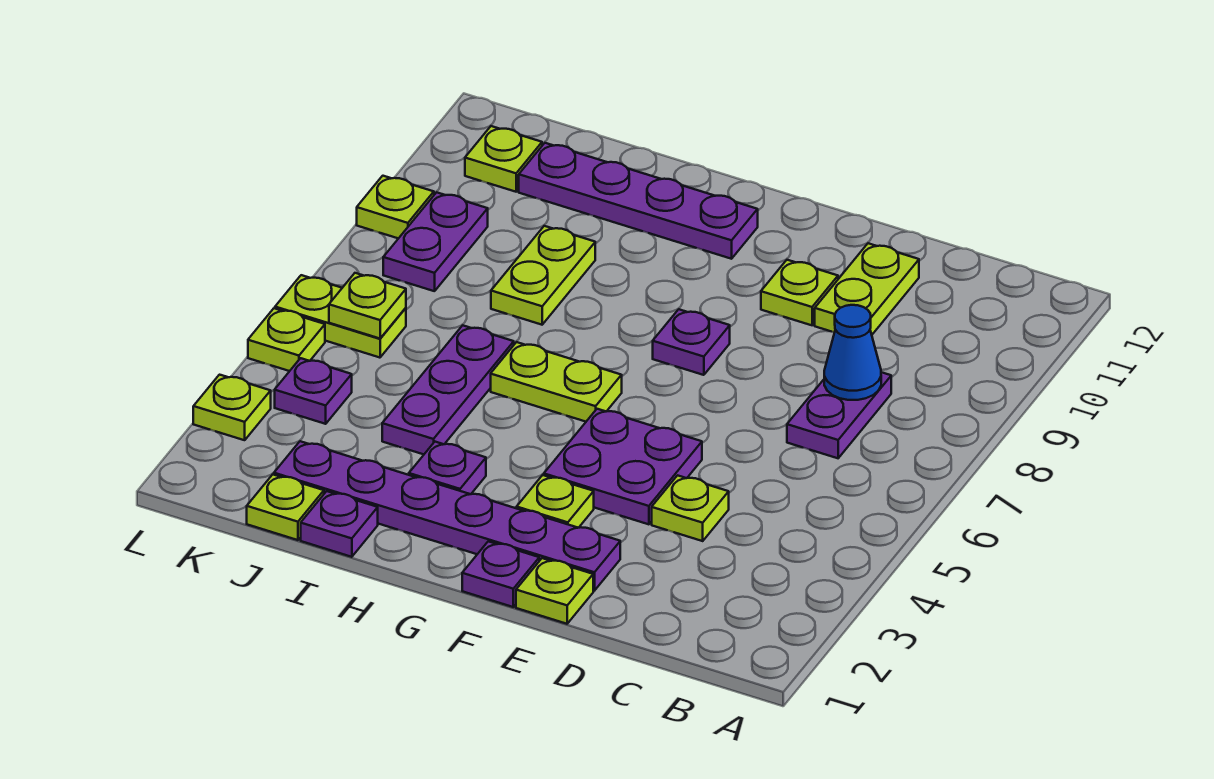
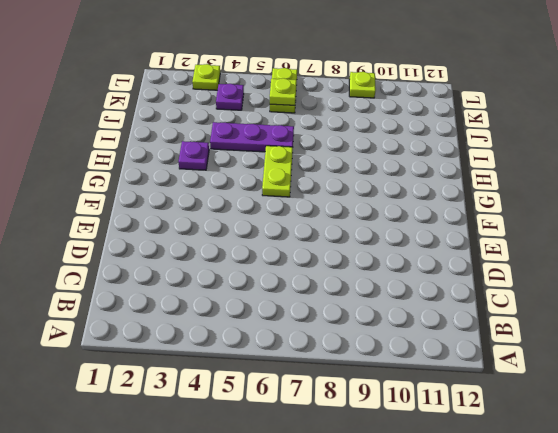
none -> purple plate C7:C8 level 1
none -> lime plate D4 level 1
none -> lime plate D10:D11 level 1

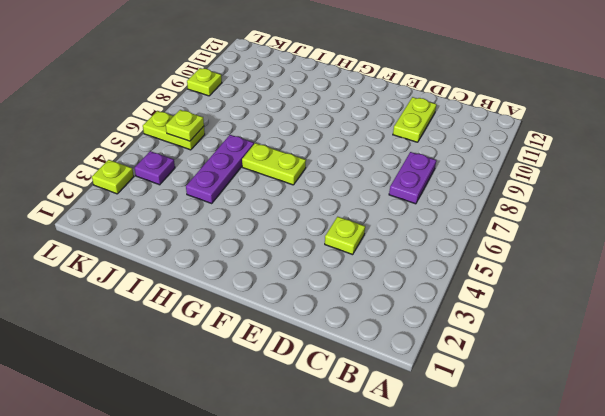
none -> lime plate E1 level 1
none -> purple plate E2:J2 level 1
none -> purple plate E4:F5 level 1

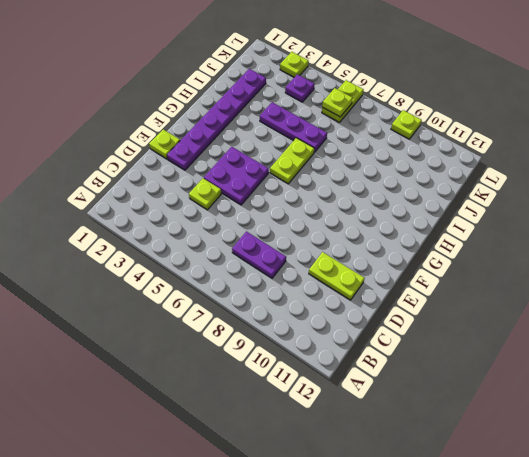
none -> lime plate E10 level 1
none -> purple plate F1 level 1
none -> lime plate F3 level 1

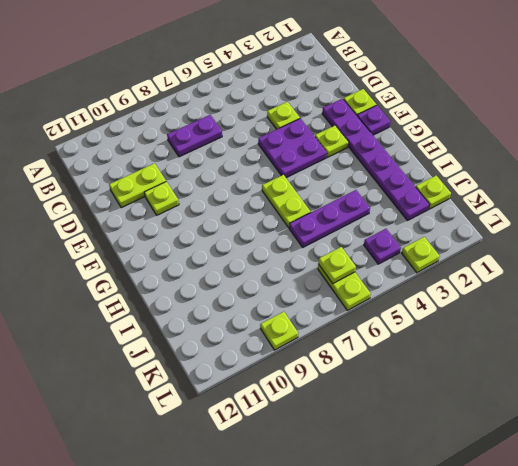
none -> purple plate F8 level 1
none -> purple plate G11:J11 level 1
none -> purple plate H3 level 1

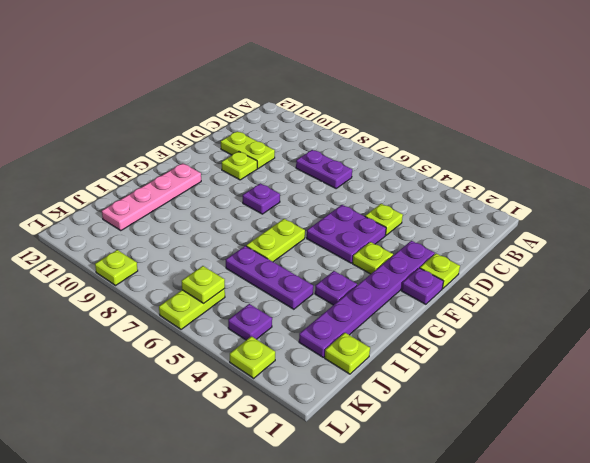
pink plate G11:J11 level 1 -> purple plate G11:J11 level 1
none -> purple plate I1 level 1
none -> lime plate I8:I9 level 1
none -> purple plate K8:K9 level 1

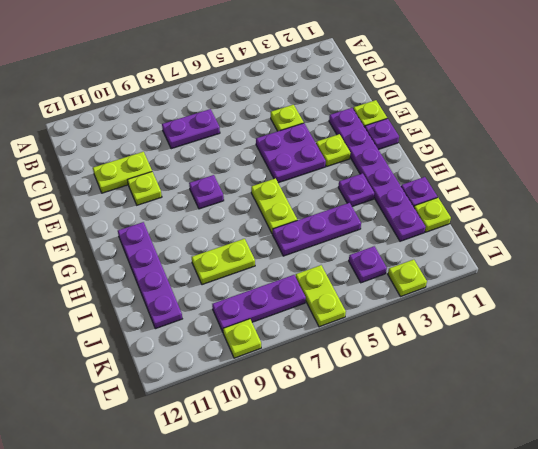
purple plate K7:K9 level 1 -> purple plate K8:K9 level 1
none -> lime plate K11 level 1
none -> lime plate L5 level 1
none -> blue cone C8 level 2

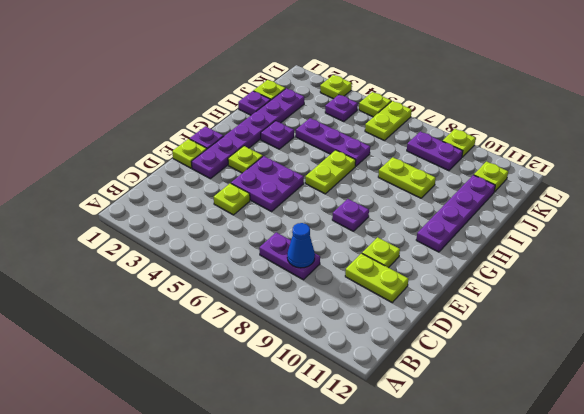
none -> lime plate K6 level 2

